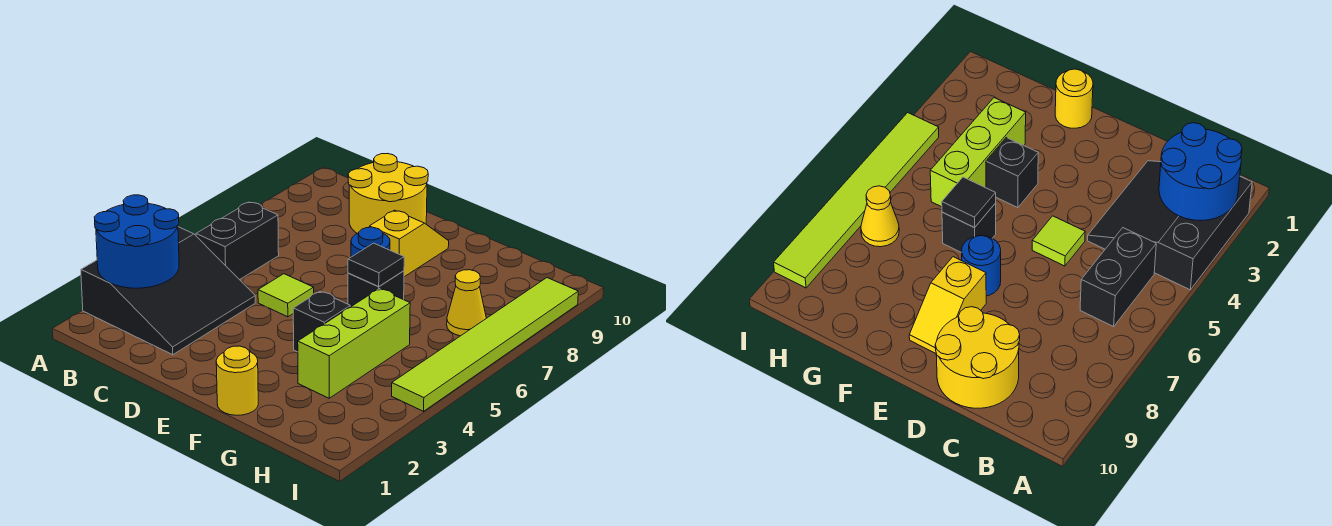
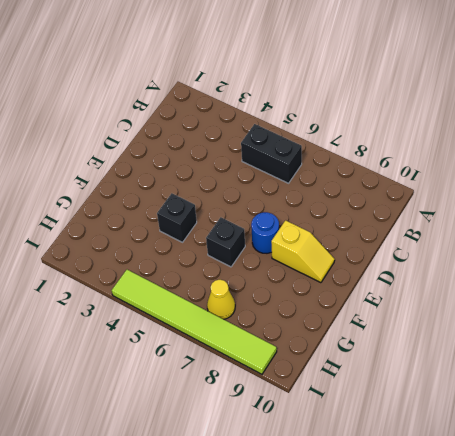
none -> black slope A2:C4 level 1 top A
none -> yellow round brick C9:D10 level 1
none -> lime tile D5 level 1

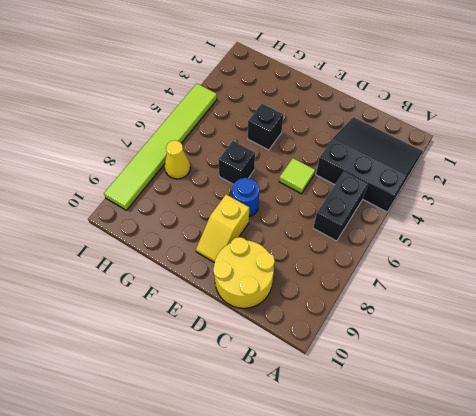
black slope A2:C4 level 1 top 4 -> black slope A2:C4 level 1 top A
none -> yellow round brick F1 level 1
none -> lime brick G3:G5 level 1
none -> blue round brick A2:B3 level 2

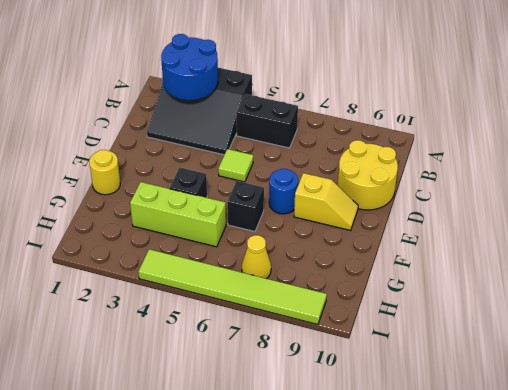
none -> black tile F6 level 2

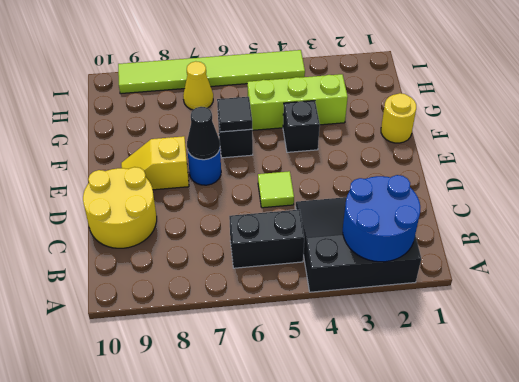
black cone E7 level 2 -> none

